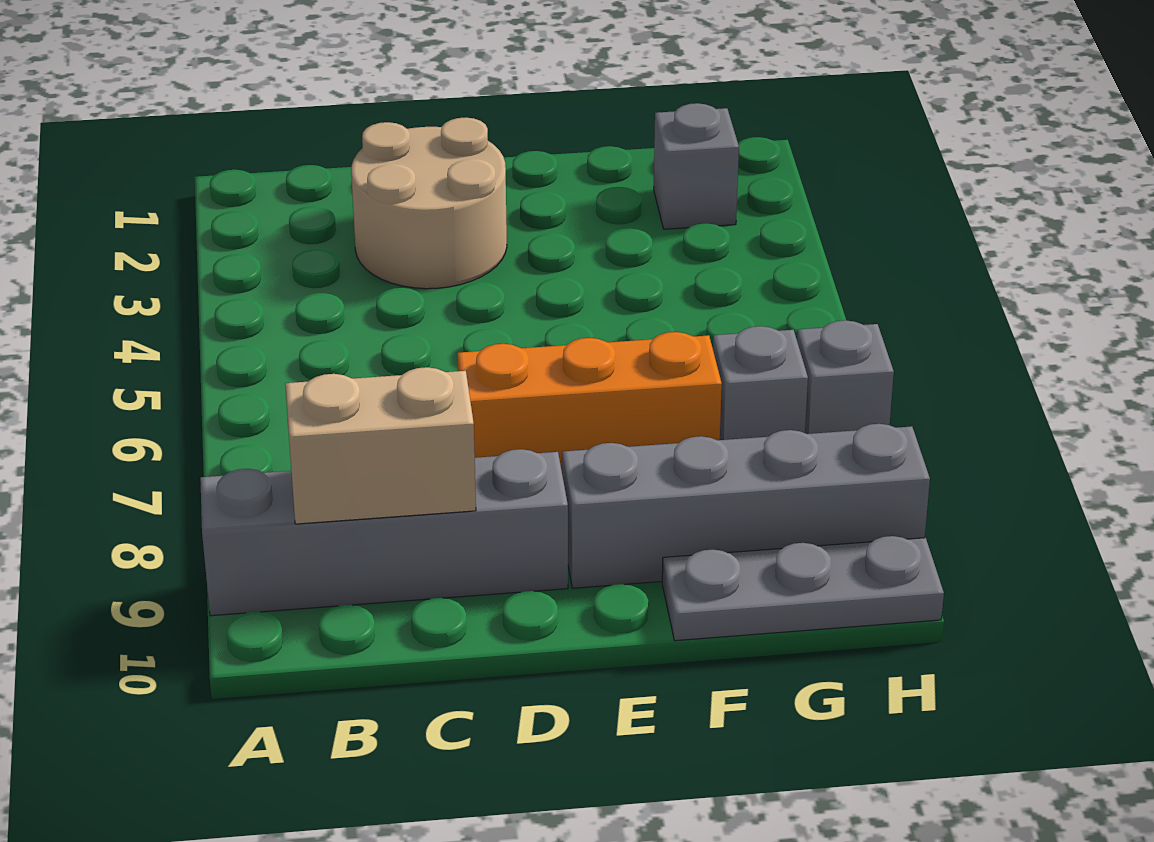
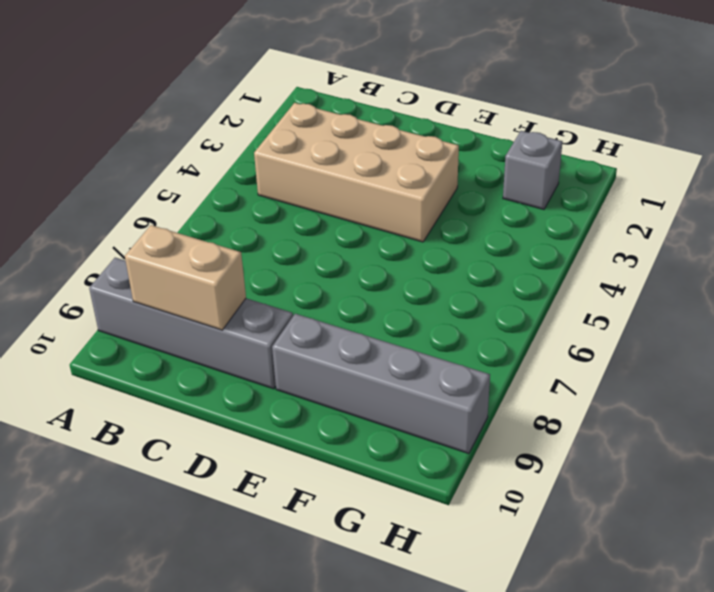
tan brick B3:E4 level 1 -> tan round brick C2:D3 level 1
none -> orange brick D7:F7 level 1
none -> grey plate F10:H10 level 1

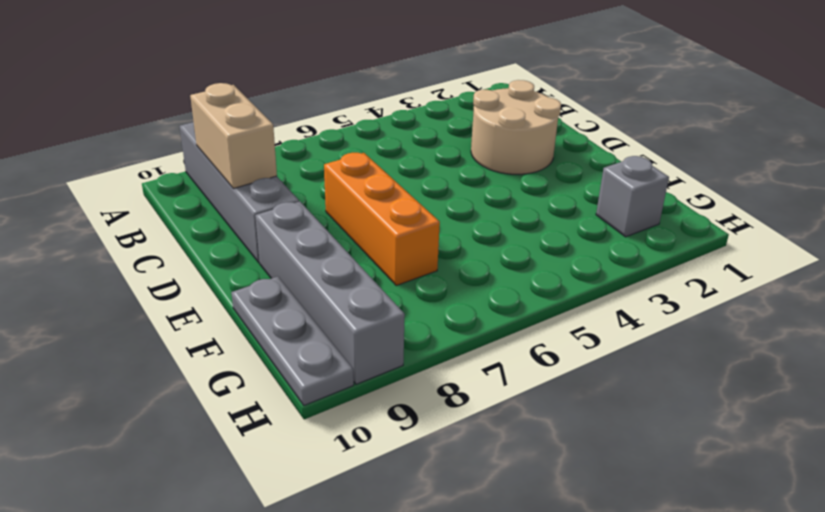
none -> grey brick G7 level 1
none -> grey brick H7 level 1

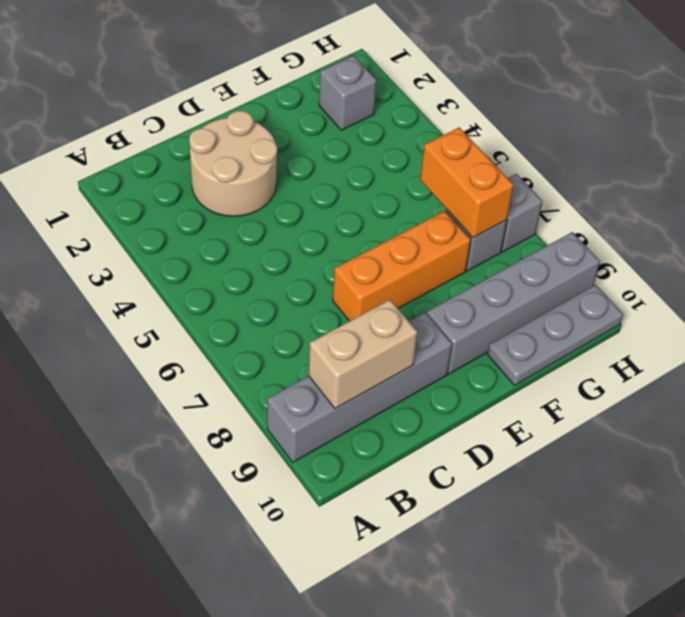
orange brick G6:G7 level 2 -> none

